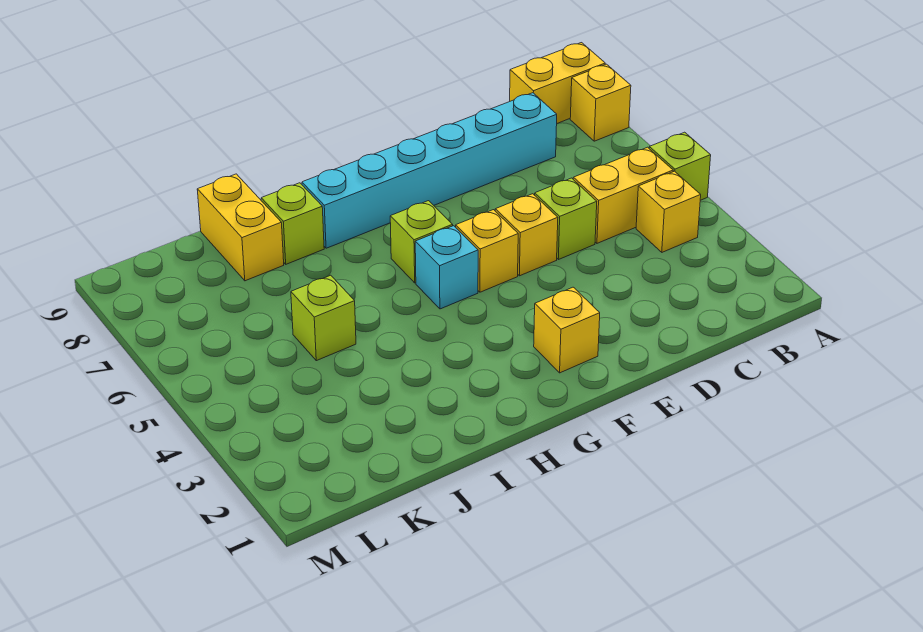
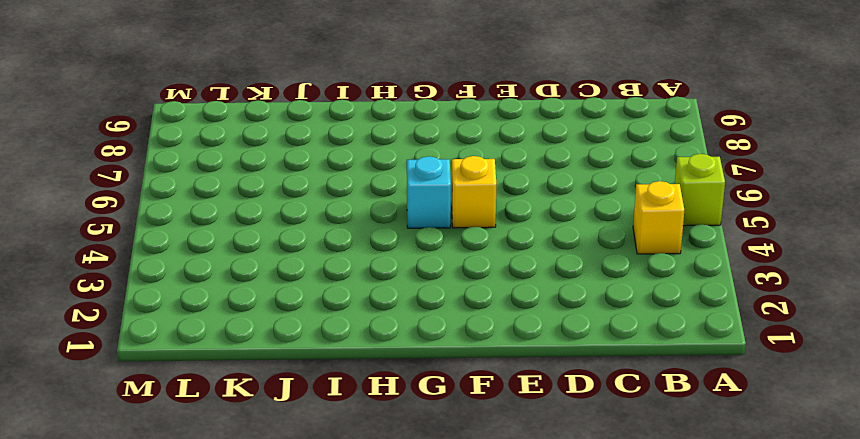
none -> yellow brick A8 level 1
none -> yellow brick A9:B9 level 1
none -> yellow brick B5:C5 level 1

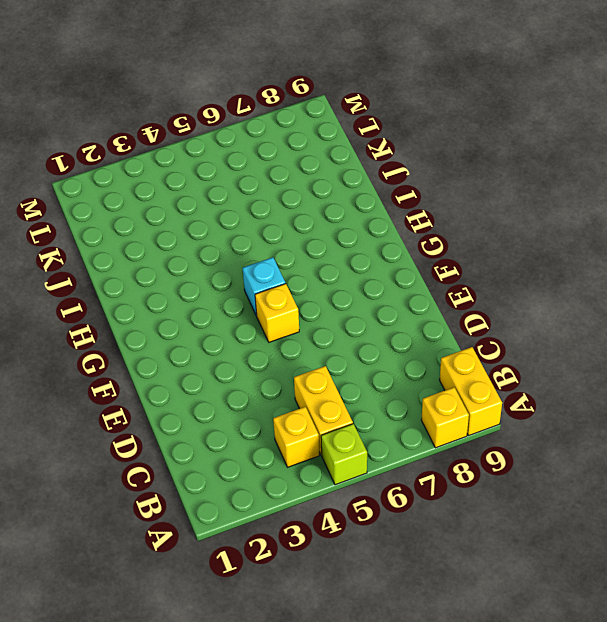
none -> cyan brick C8:H8 level 1
none -> lime brick D5 level 1
none -> yellow brick E5 level 1

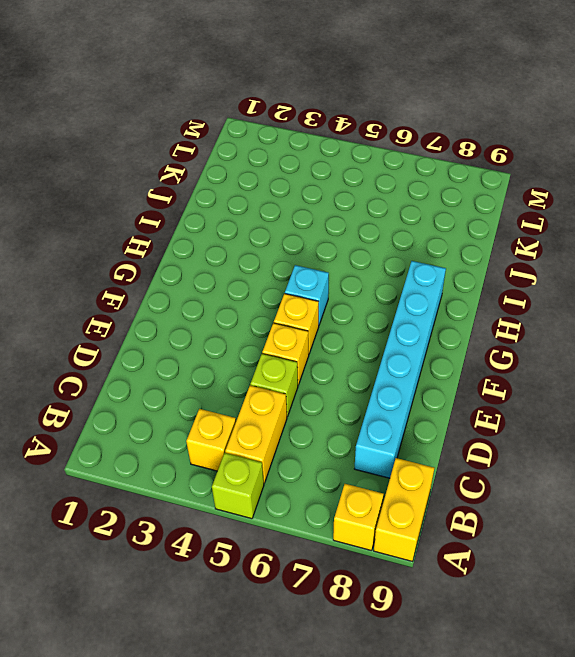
none -> yellow brick F2 level 1
none -> lime brick G6 level 1
none -> lime brick I8 level 1

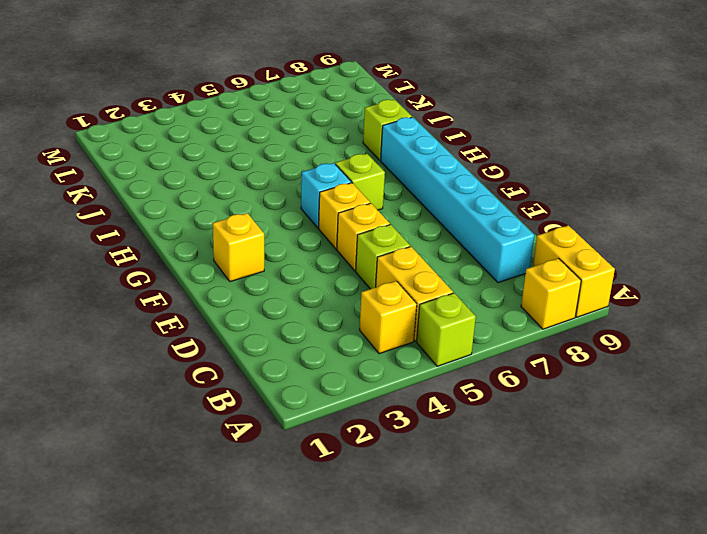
none -> lime brick J5 level 1
none -> yellow brick J8:J9 level 1

